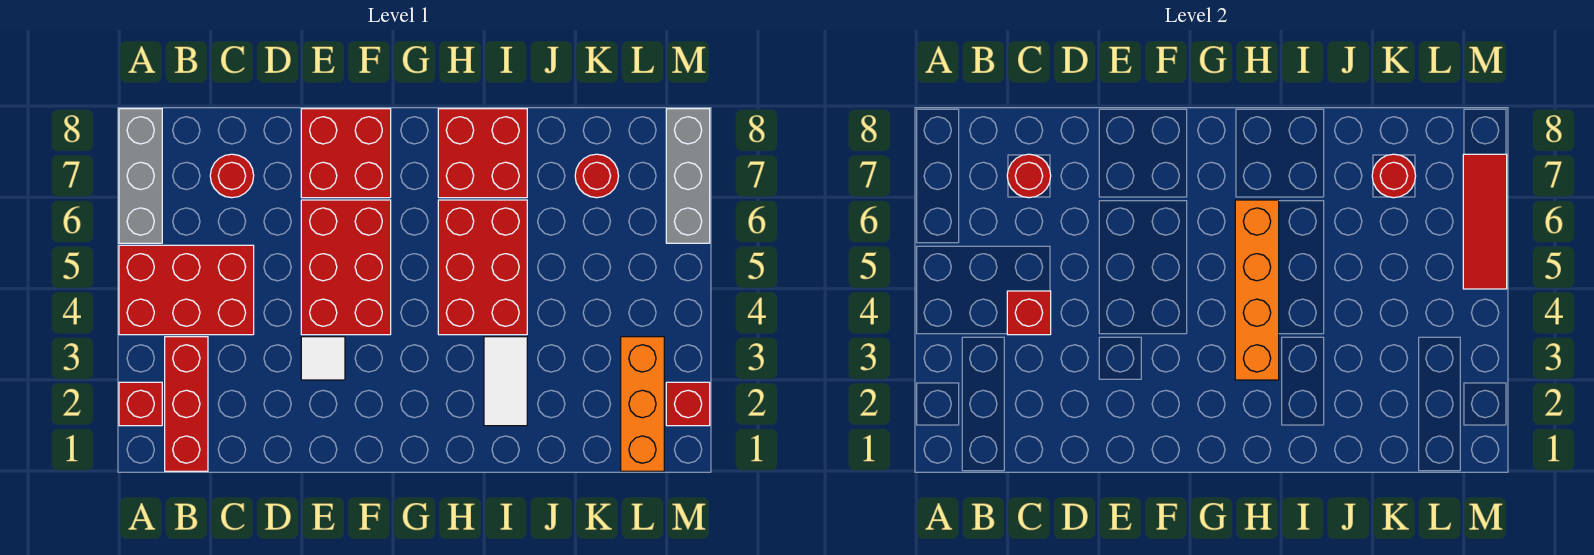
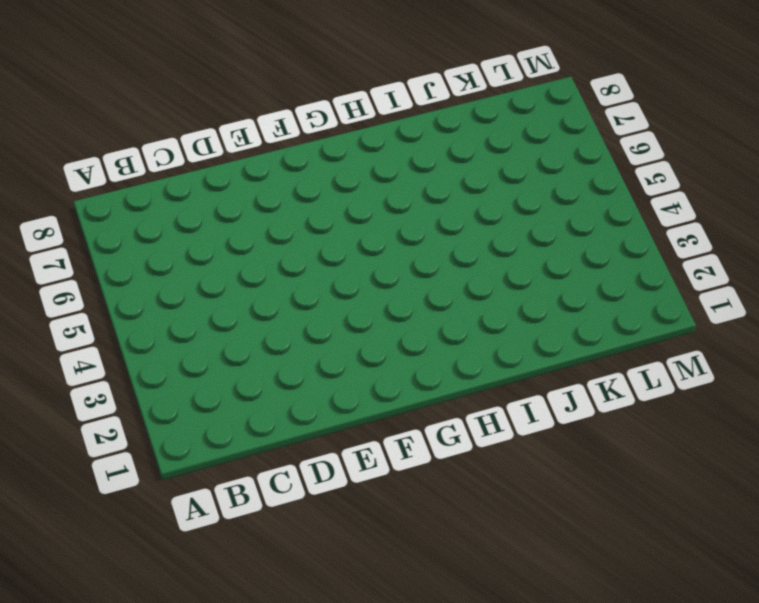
none -> red brick A2 level 1
none -> red brick A4:C5 level 1
none -> grey brick A6:A8 level 1

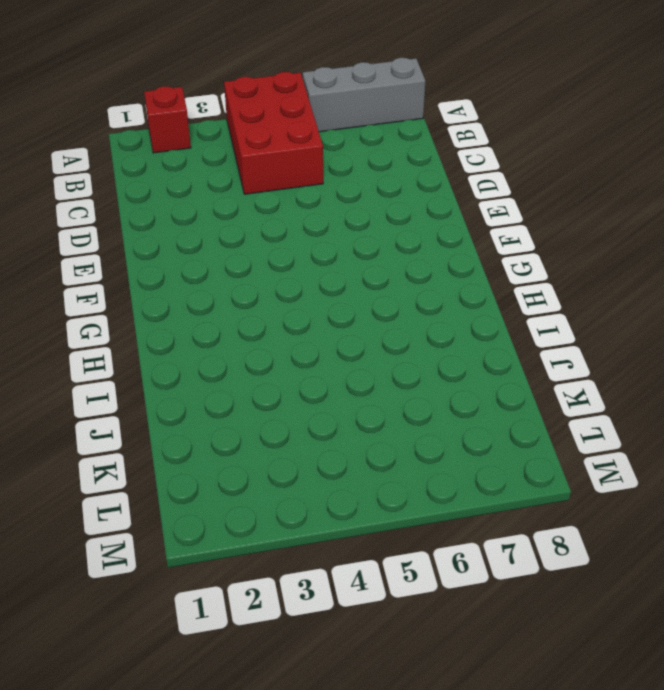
none -> red brick B1:B3 level 1
none -> red round brick C7 level 1
none -> white tile E3 level 1

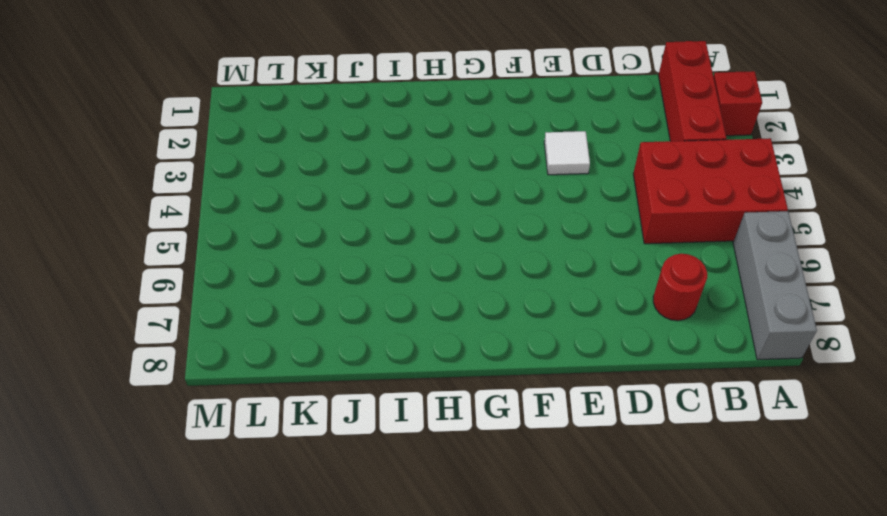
none -> red brick E4:F6 level 1
none -> red brick E7:F8 level 1
none -> red brick H4:I6 level 1

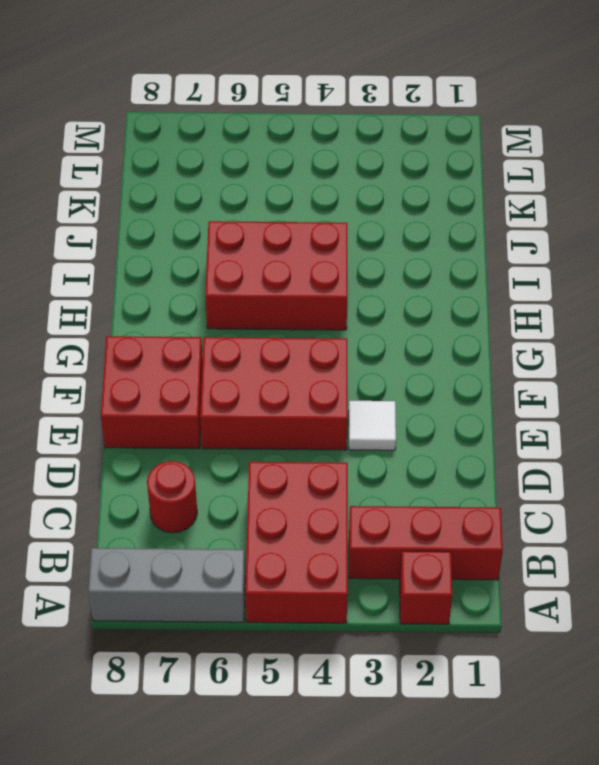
none -> red brick H7:I8 level 1
none -> white tile I2:I3 level 1
none -> red round brick K7 level 1

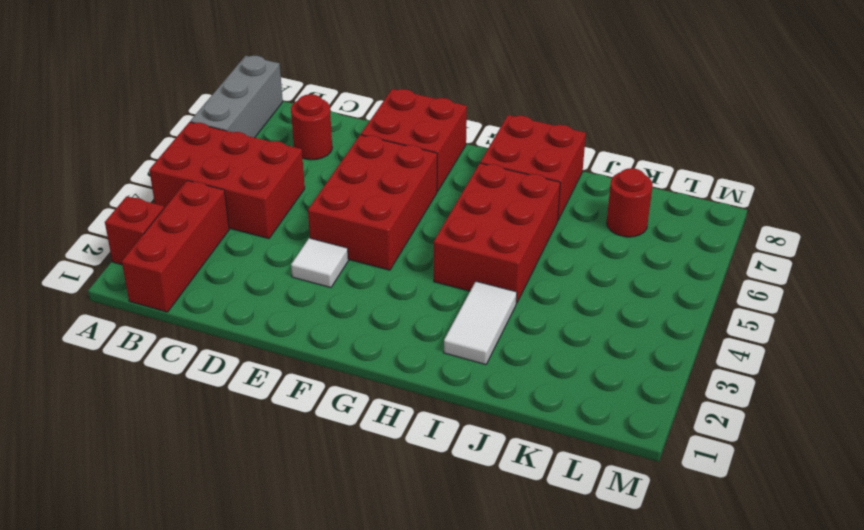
none -> orange brick L1:L3 level 1
none -> red brick M2 level 1
none -> grey brick M6:M8 level 1

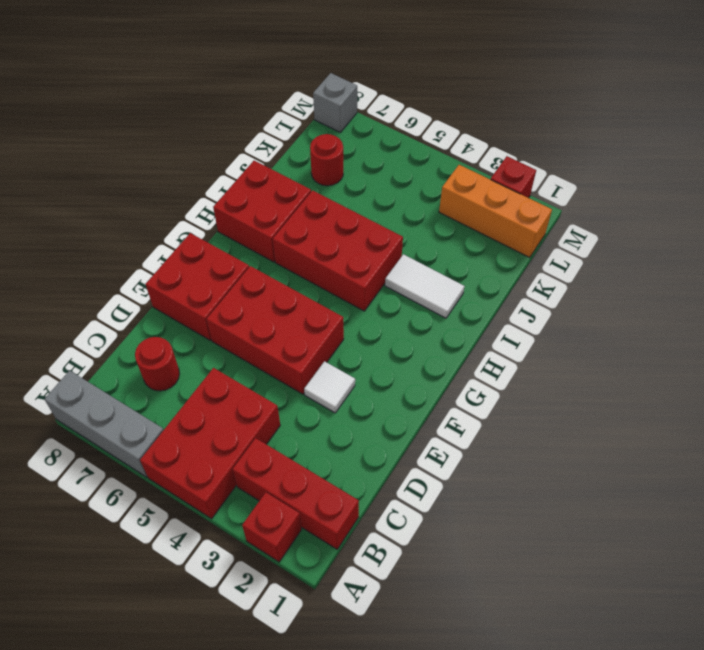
grey brick M8 level 1 -> grey brick M6:M8 level 1
none -> red brick C4 level 2
none -> red round brick C7 level 2
none -> orange brick H3:H6 level 2

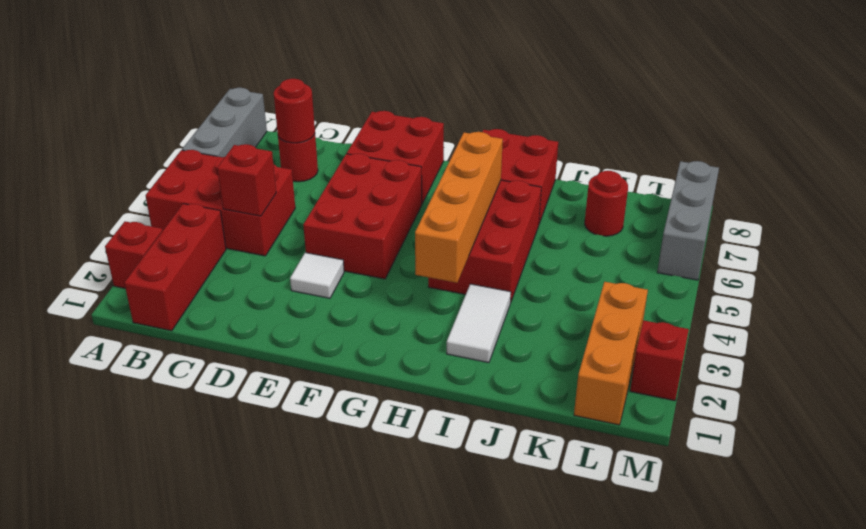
none -> red round brick K7 level 2
none -> red tile M5:M7 level 2

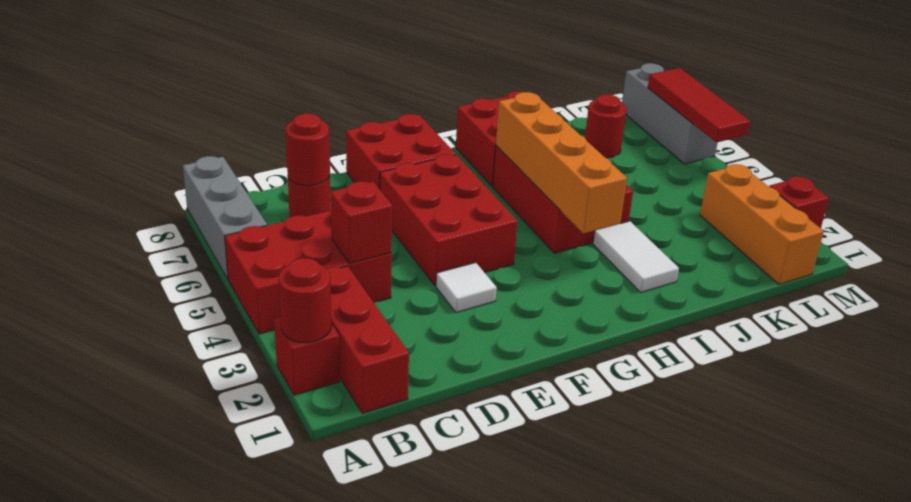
red round brick A2 level 2 -> red round brick K7 level 2

